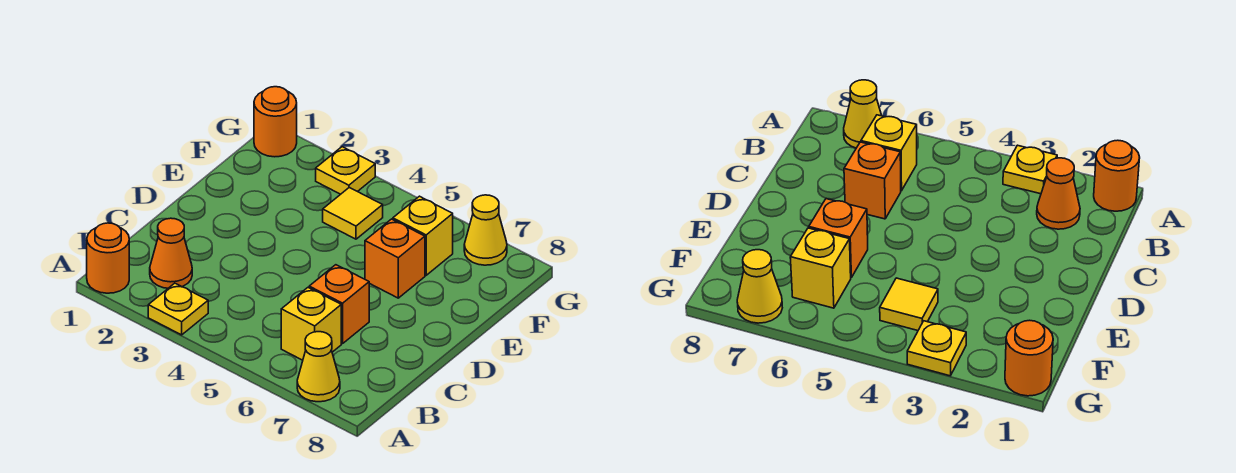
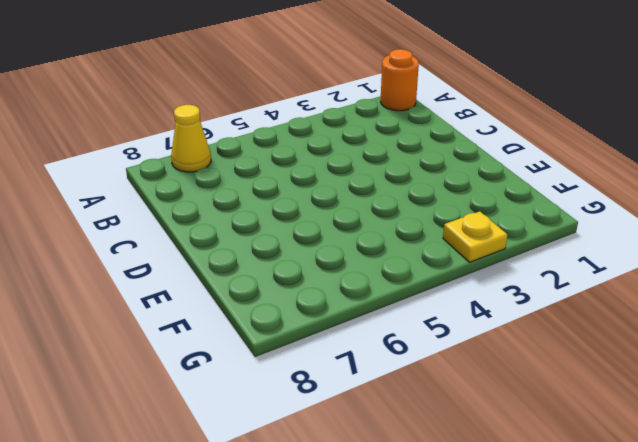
none -> yellow plate A3 level 1
none -> orange cone B2 level 1
none -> yellow brick B6 level 1

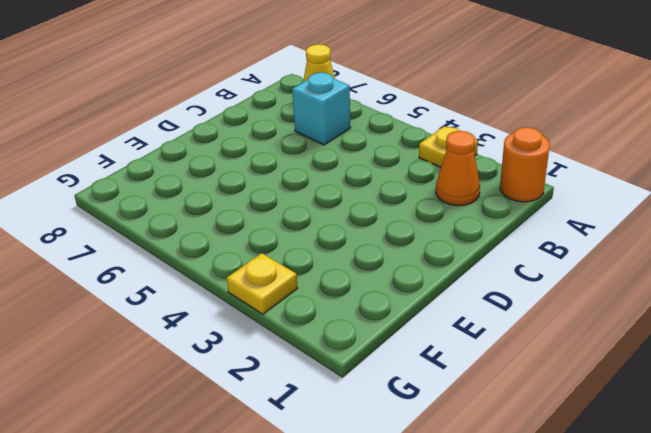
cyan brick B6 level 1 -> yellow brick B6 level 1
none -> orange brick C6 level 1
none -> orange brick E6 level 1
none -> yellow tile F4 level 1

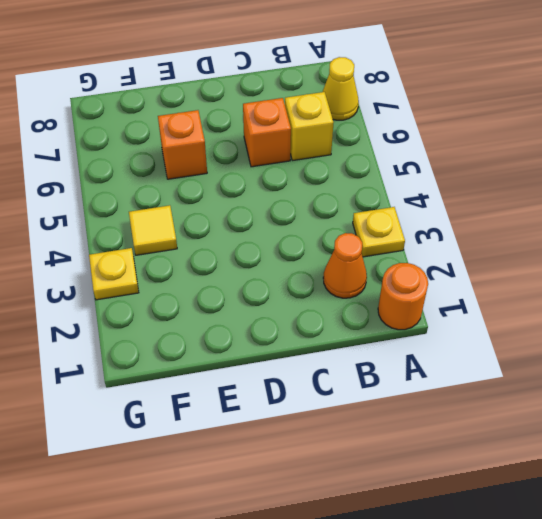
none -> yellow brick F6 level 1
none -> orange round brick G1 level 1
none -> yellow cone G7 level 1

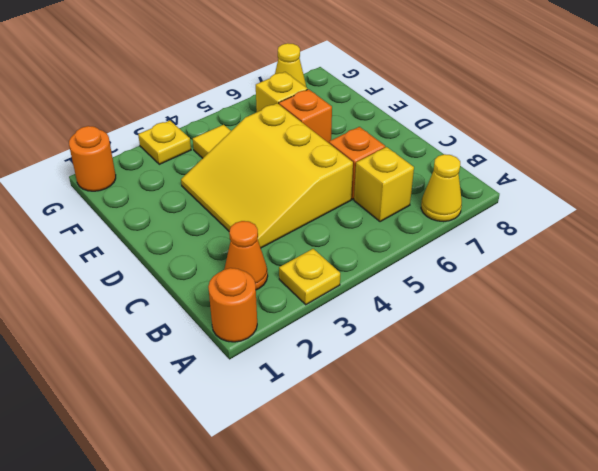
yellow slope C3:E5 level 1 top 5 -> none

